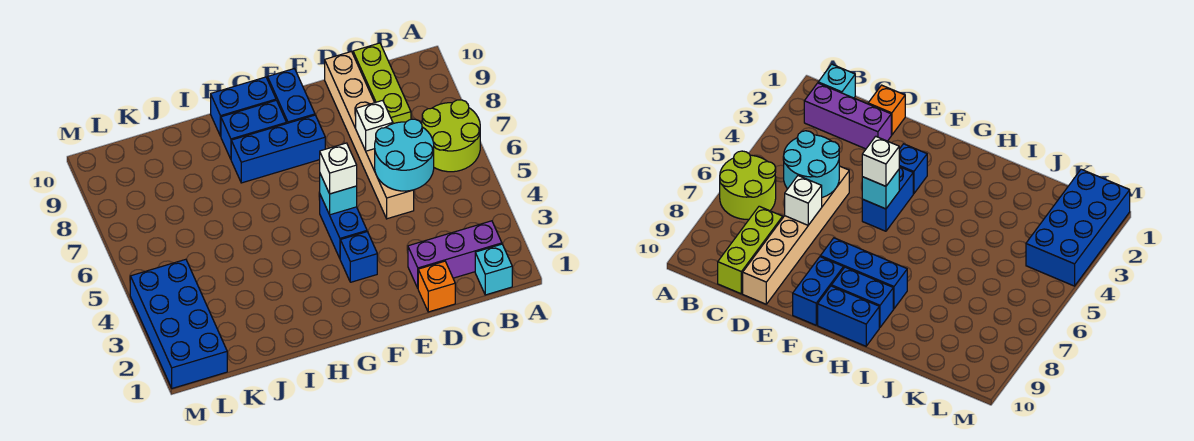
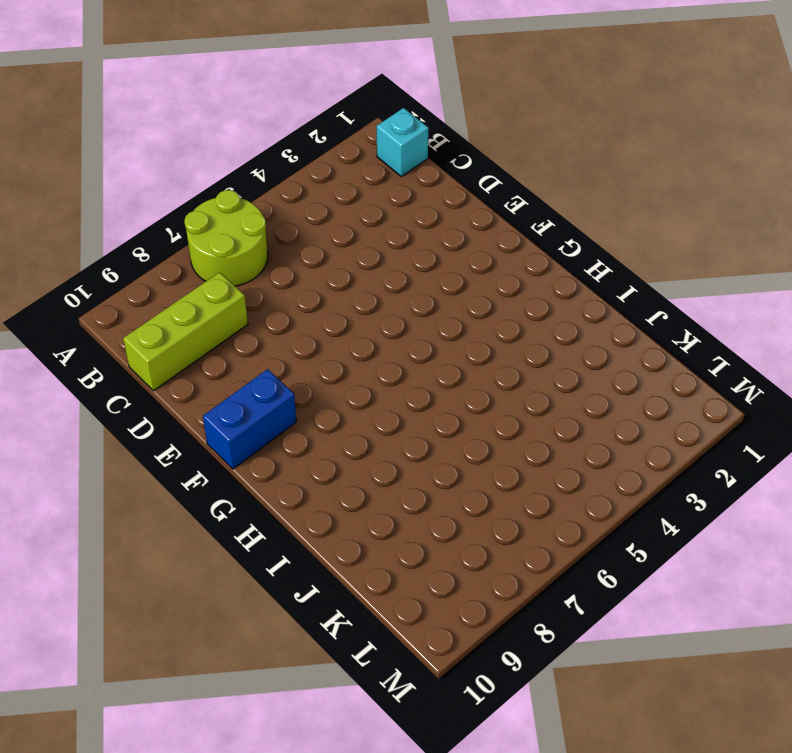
none -> purple brick B2:D2 level 1
none -> orange brick D1 level 1
none -> tan brick D5:D10 level 1

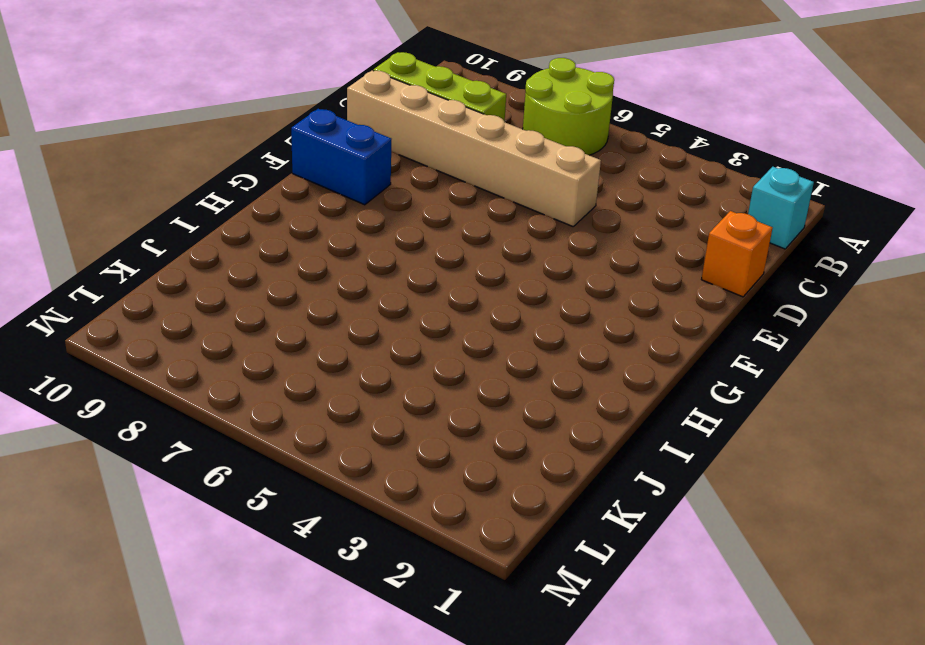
none -> purple brick B2:D2 level 1
none -> blue brick F3 level 1
none -> blue brick F4:F5 level 1

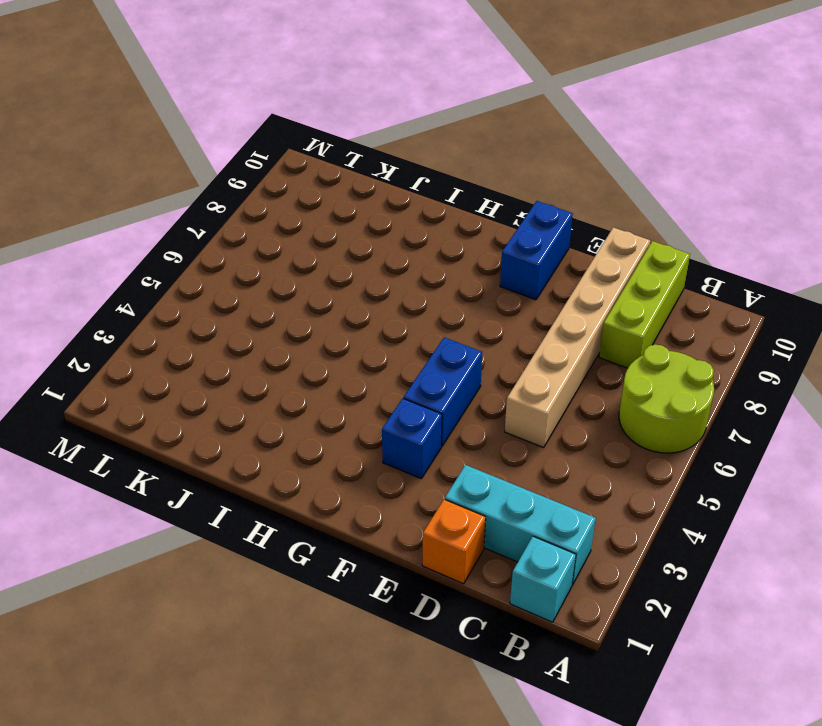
cyan brick B2:D2 level 1 -> purple brick B2:D2 level 1
none -> blue brick F8:H8 level 1
none -> blue brick G9:H9 level 1
none -> blue brick G10:H10 level 1

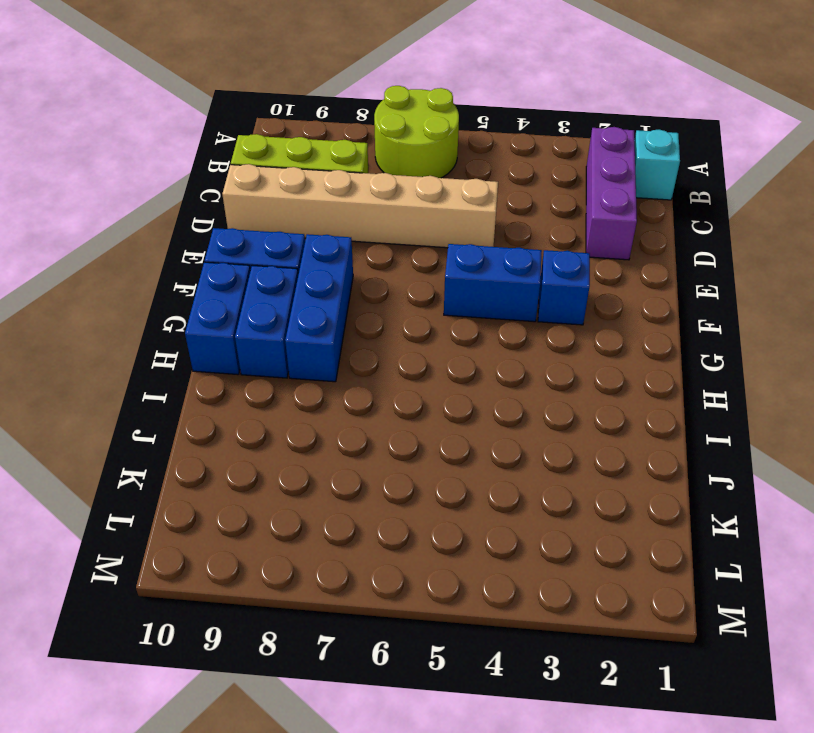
none -> orange brick D1 level 1
none -> blue brick L1:M4 level 1
none -> cyan round brick C5:D6 level 2

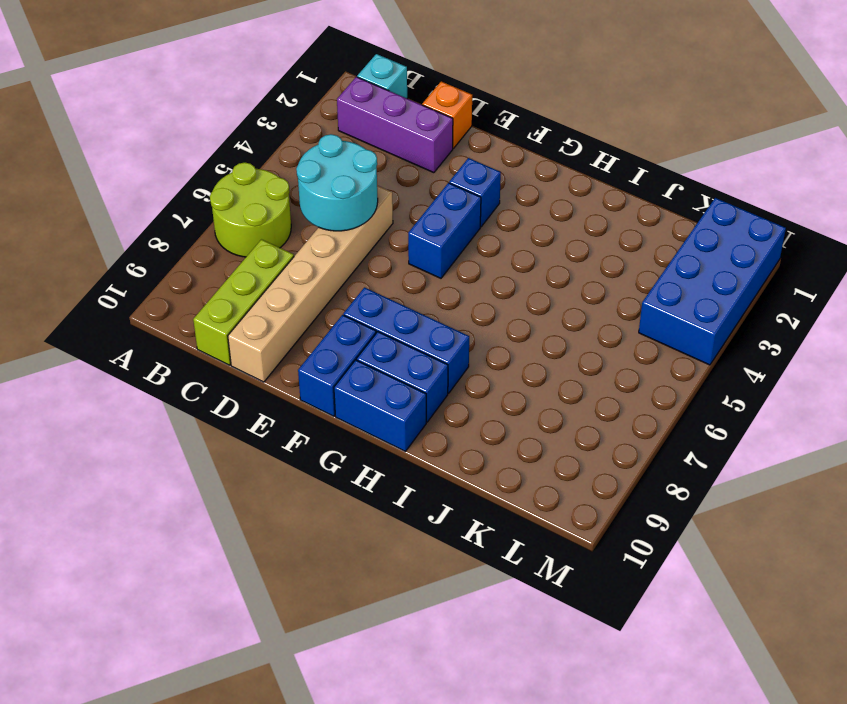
none -> white brick D7 level 2
none -> cyan brick F5 level 2
none -> white brick F5 level 3

